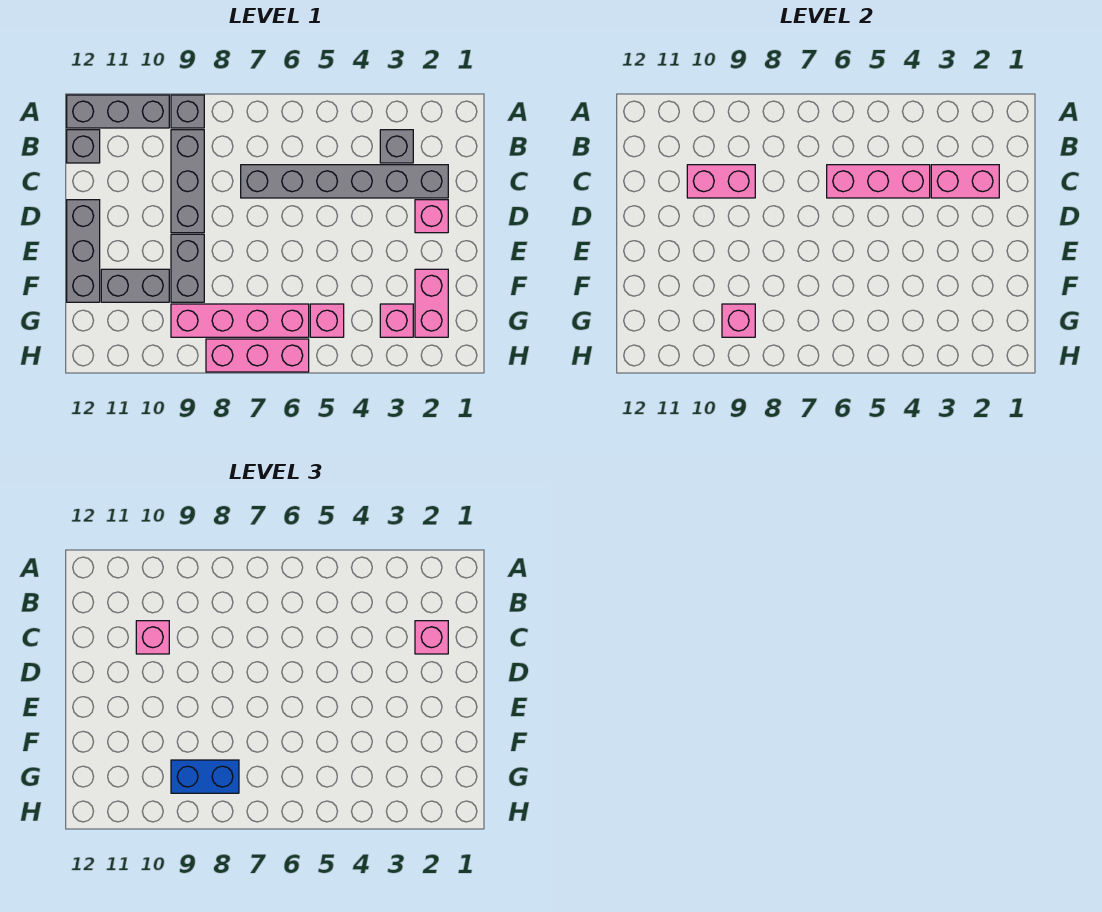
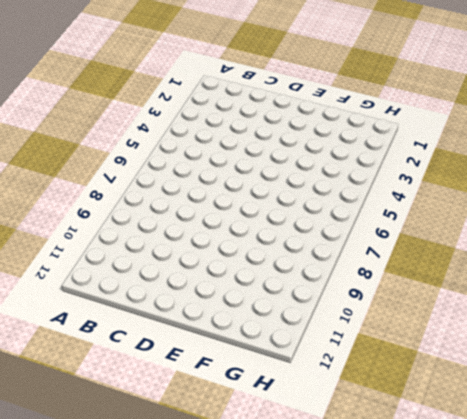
none -> grey brick A9 level 1
none -> grey brick A10:A12 level 1
none -> grey brick B3 level 1

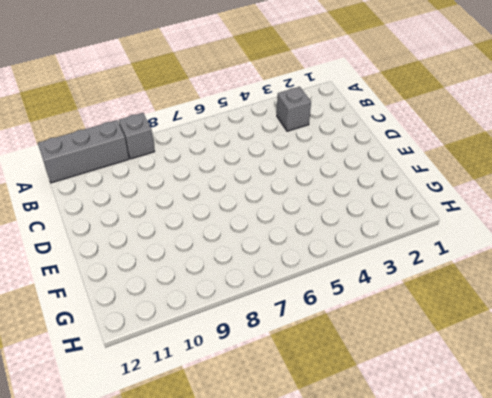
none -> grey brick B9:D9 level 1
none -> grey brick B12 level 1
none -> grey brick C2:C7 level 1

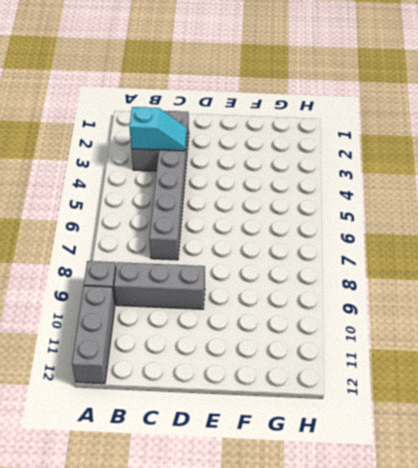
cyan slope B3:C3 level 2 top B -> pink brick C2:C3 level 2
none -> grey brick B12 level 1
none -> pink brick D2 level 1
none -> grey brick D12:F12 level 1

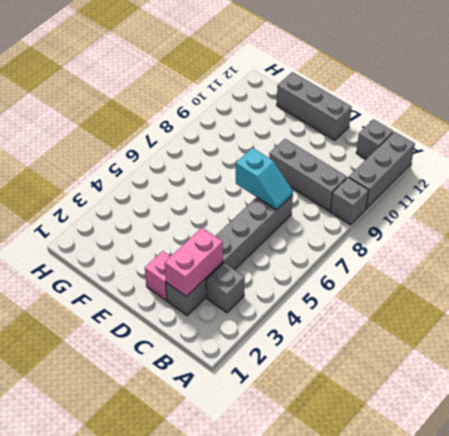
cyan slope C7:D7 level 2 top D -> none
none -> grey brick E9:F9 level 1
none -> pink brick F2:G2 level 1
none -> grey brick F10:F11 level 1

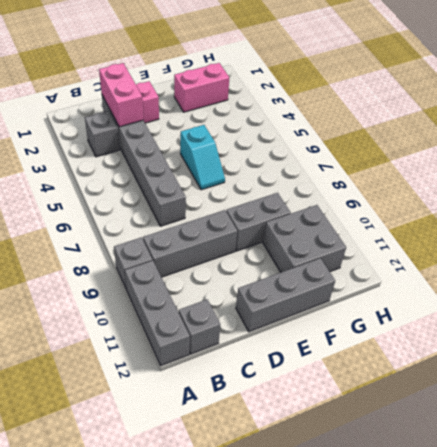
cyan slope E5:E6 level 1 top 5 -> none
grey brick F10:G11 level 1 -> grey brick F10:F11 level 1
none -> pink brick G3 level 1
none -> pink brick G5 level 1
none -> pink brick G6:G9 level 1

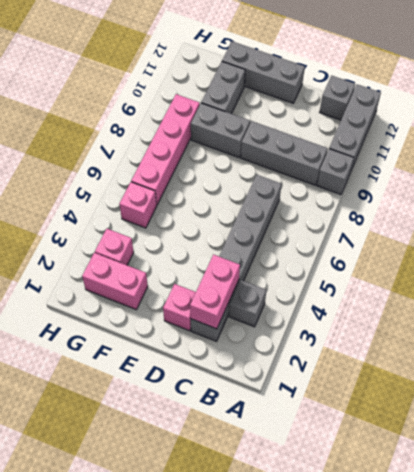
none -> pink brick H6:H8 level 1
none -> pink brick C4:C6 level 2
none -> pink brick C9:C10 level 2

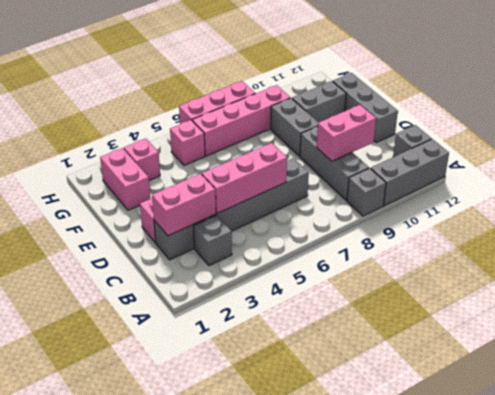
none -> pink brick G9 level 2
none -> pink brick C2 level 3
none -> pink brick C10 level 3

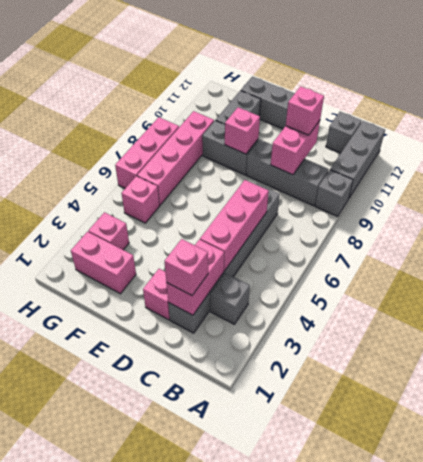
pink brick E9 level 2 -> pink brick G9 level 2
none -> blue brick G8:G9 level 3

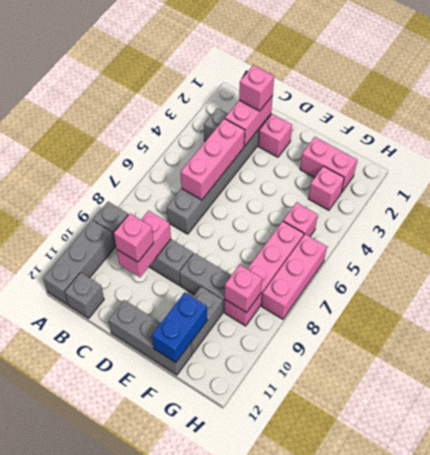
blue brick F11:F12 level 2 -> blue brick G8:G9 level 3

